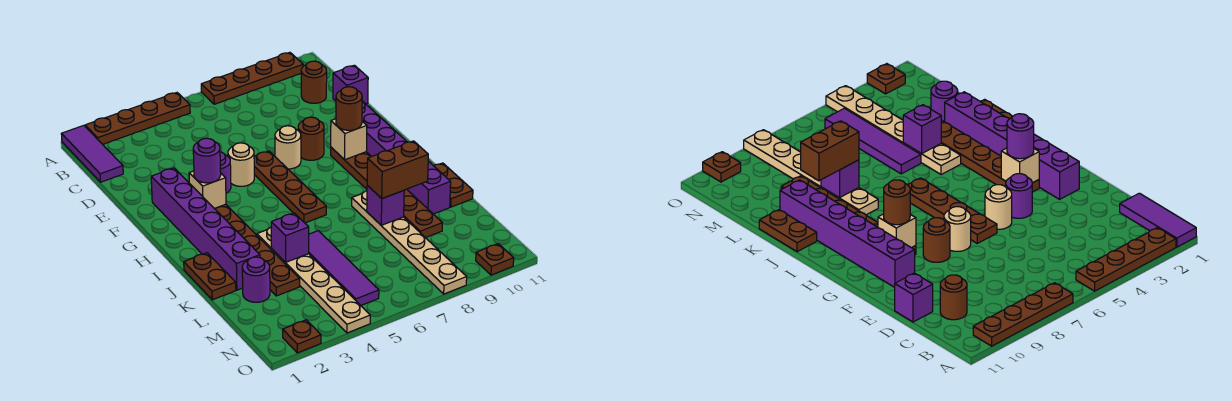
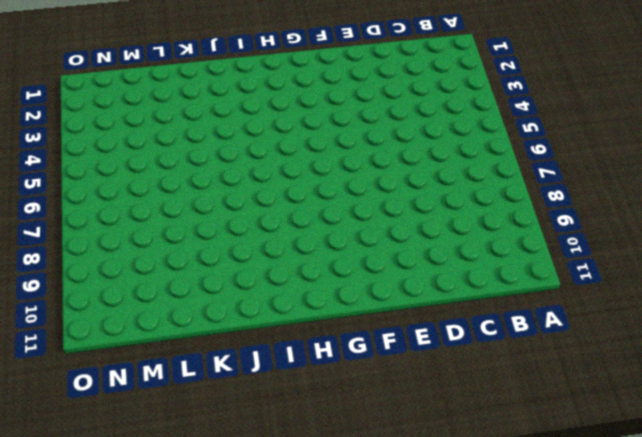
none -> purple tile A1:C1 level 1
none -> brown plate A2:A5 level 1
none -> brown plate A7:A10 level 1

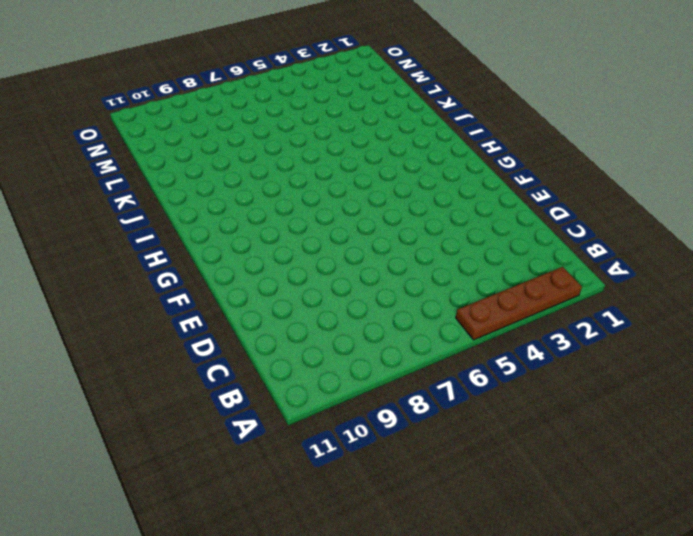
none -> purple tile A1:C1 level 1
none -> brown plate A7:A10 level 1
none -> brown round brick C10 level 1

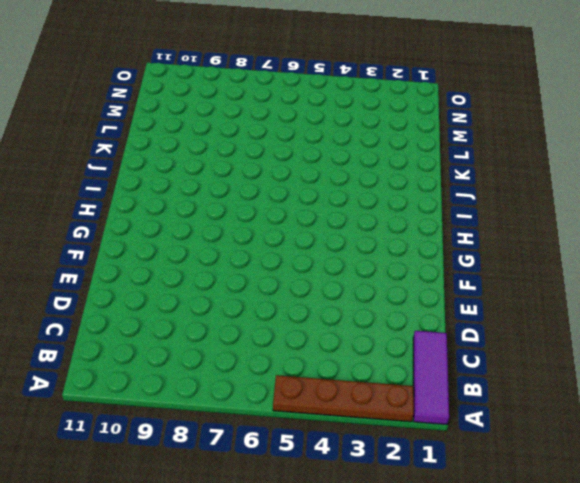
none -> brown plate A7:A10 level 1
none -> brown round brick C10 level 1
none -> purple brick D11 level 1

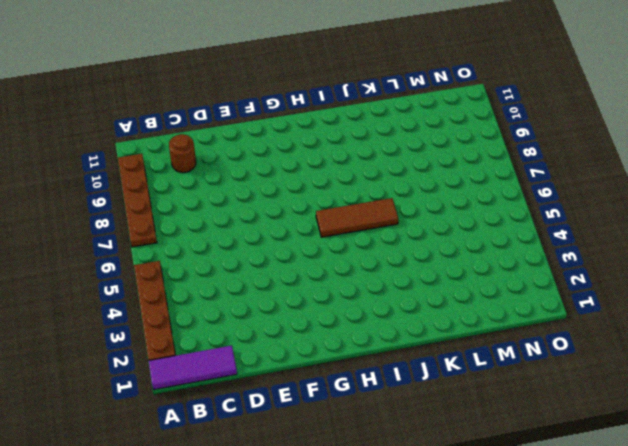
brown tile H6:J6 level 1 -> brown plate F6:I6 level 1
none -> purple brick D11 level 1
none -> purple brick F2:K2 level 1
none -> purple round brick F4 level 1

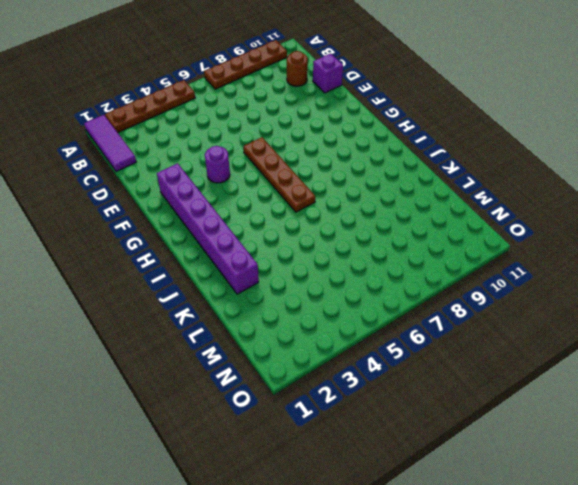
none -> tan round brick F5 level 1
none -> tan round brick F7 level 1
none -> brown round brick F8 level 1

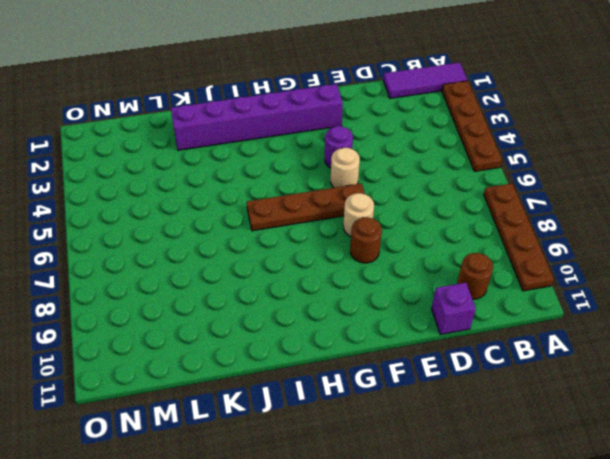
none -> purple brick F10:K10 level 1
none -> brown plate G3:L3 level 1
none -> brown plate G9:L9 level 1

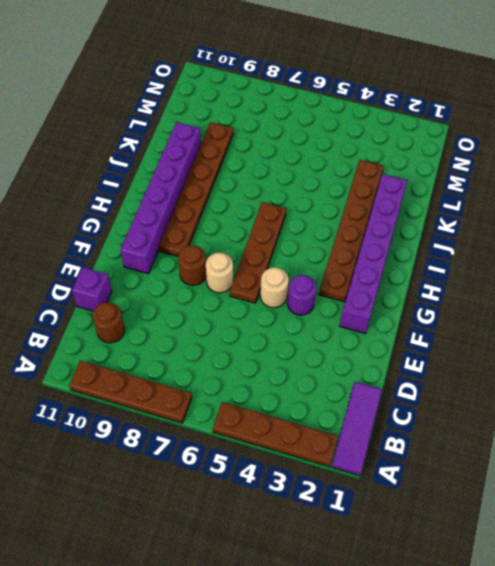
none -> brown plate J1:K1 level 1
none -> tan plate J4:O4 level 1
none -> tan plate J8:O8 level 1

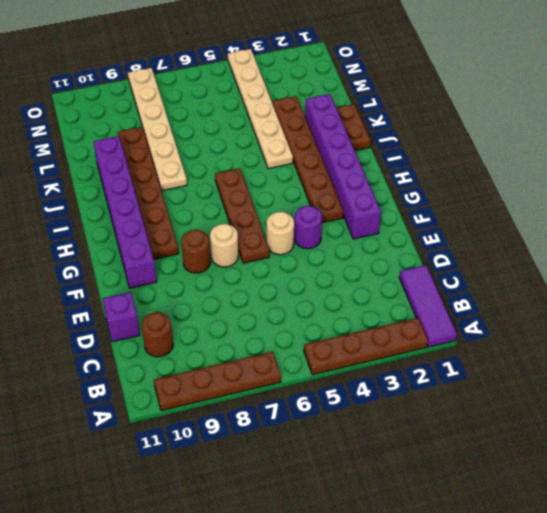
none -> brown plate J11:K11 level 1
none -> purple tile K5:N5 level 1
none -> purple round brick L2 level 1

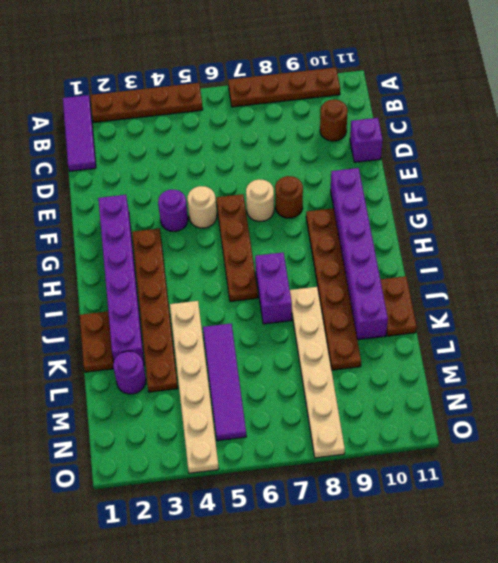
purple brick I7:J7 level 1 -> none
none -> brown plate O2 level 1
none -> brown plate O10 level 1
none -> tan brick G3 level 2

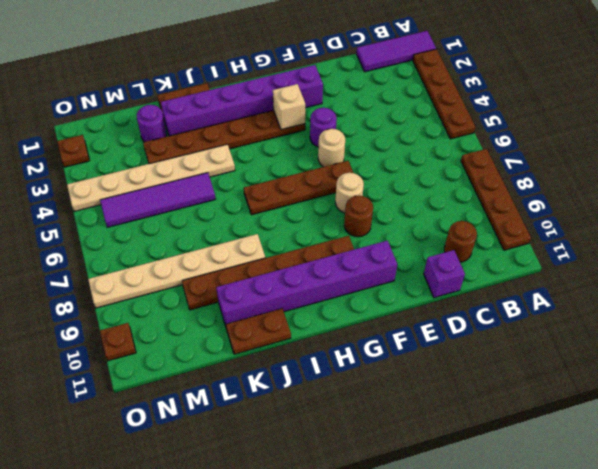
none -> tan brick G9 level 2
none -> purple brick K4 level 2
none -> purple brick K8 level 2

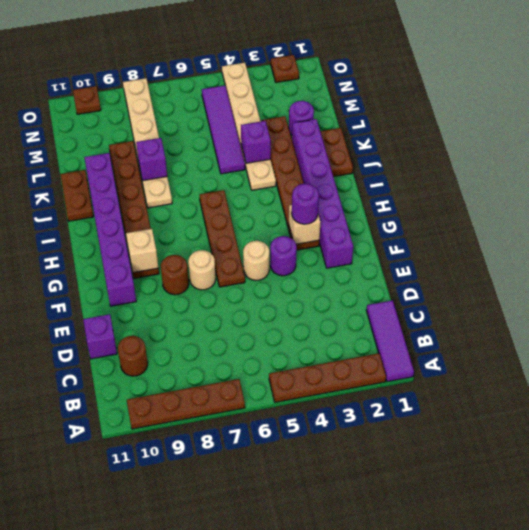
none -> brown round brick G9 level 3
none -> brown brick K8:K9 level 3

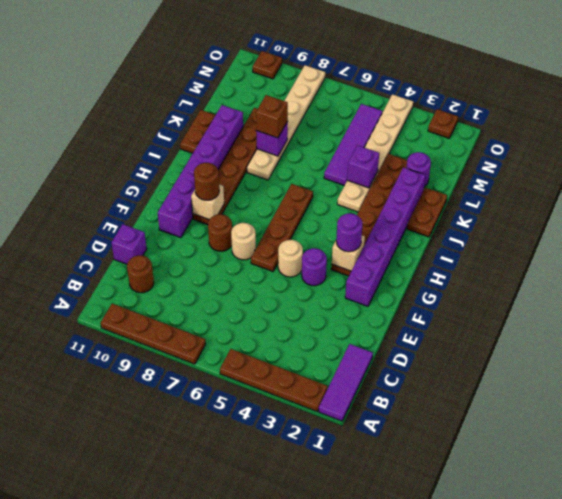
brown brick K8 level 3 -> brown brick K8:K9 level 3

